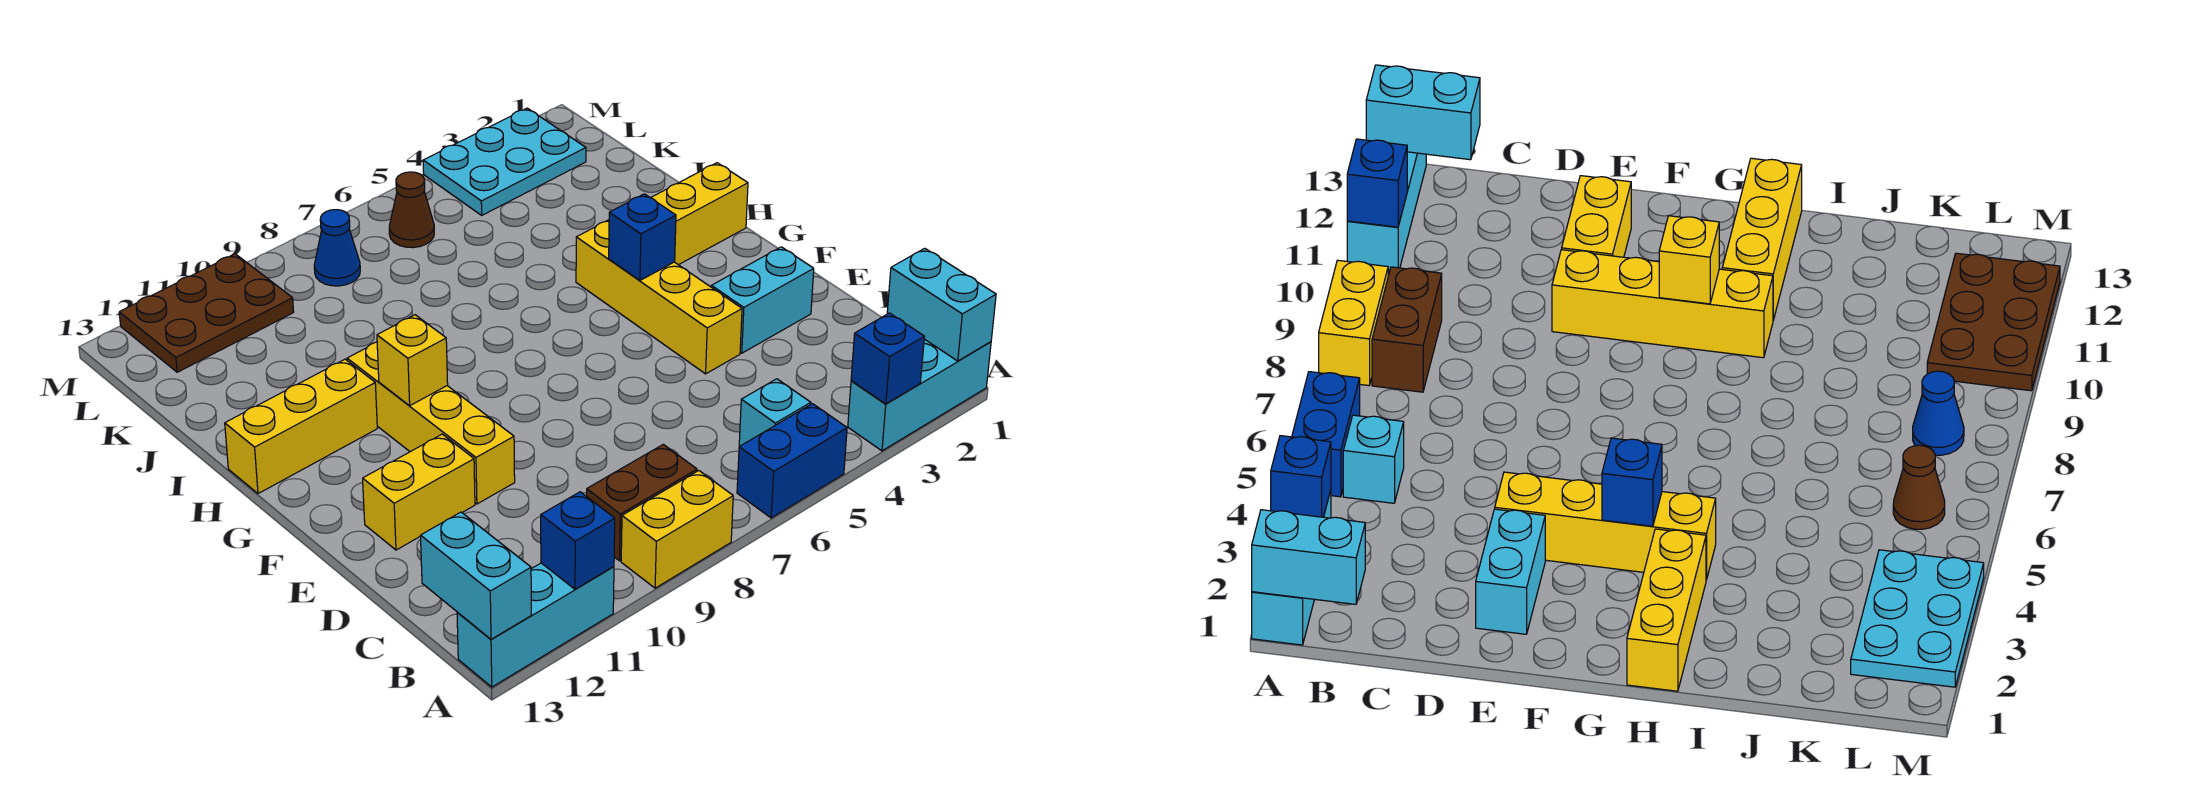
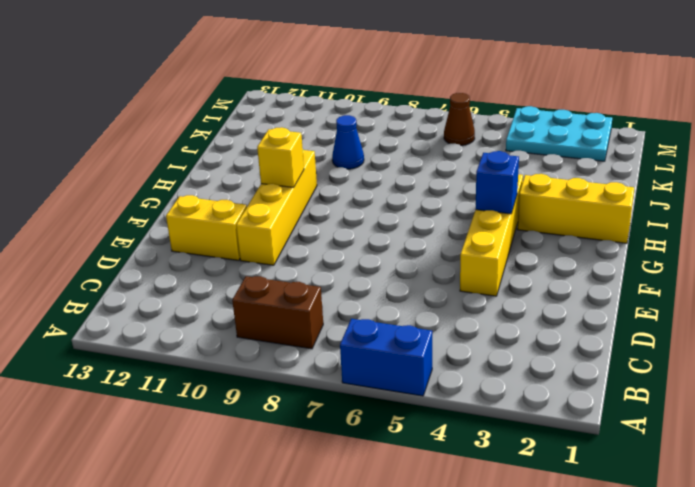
blue cone J9 level 1 -> blue cone L8 level 1
none -> cyan brick A1:A3 level 1
none -> yellow brick A8:A9 level 1
none -> cyan brick A11:A13 level 1

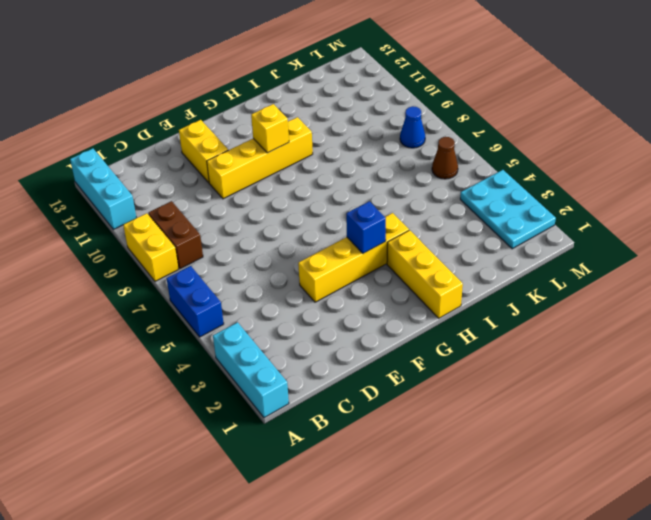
none -> cyan brick B5 level 1
none -> cyan brick E2:E3 level 1
none -> yellow brick H11:H13 level 1

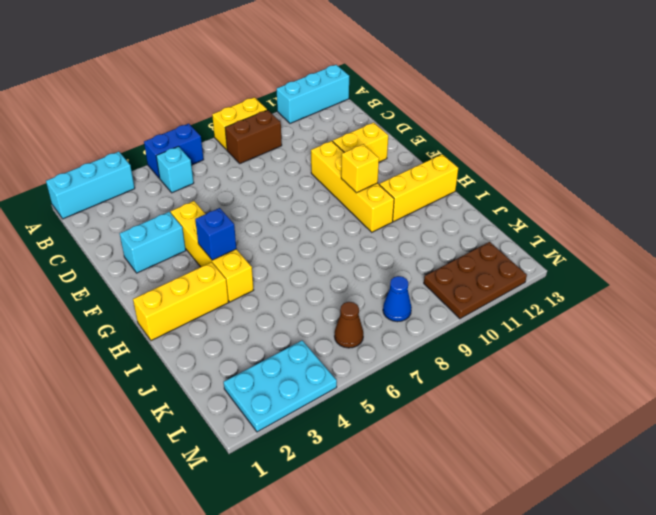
none -> cyan brick A1:B1 level 2
none -> blue brick A3 level 2
none -> blue brick A11 level 2

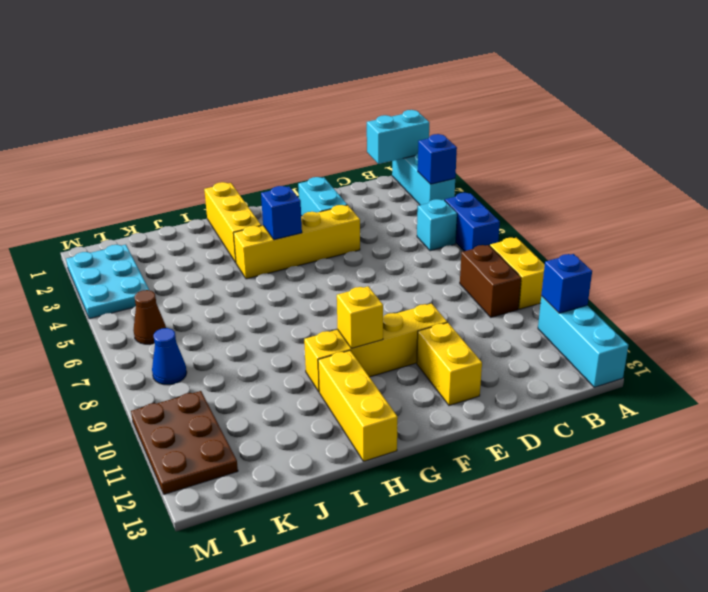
none -> cyan brick A13:B13 level 2

